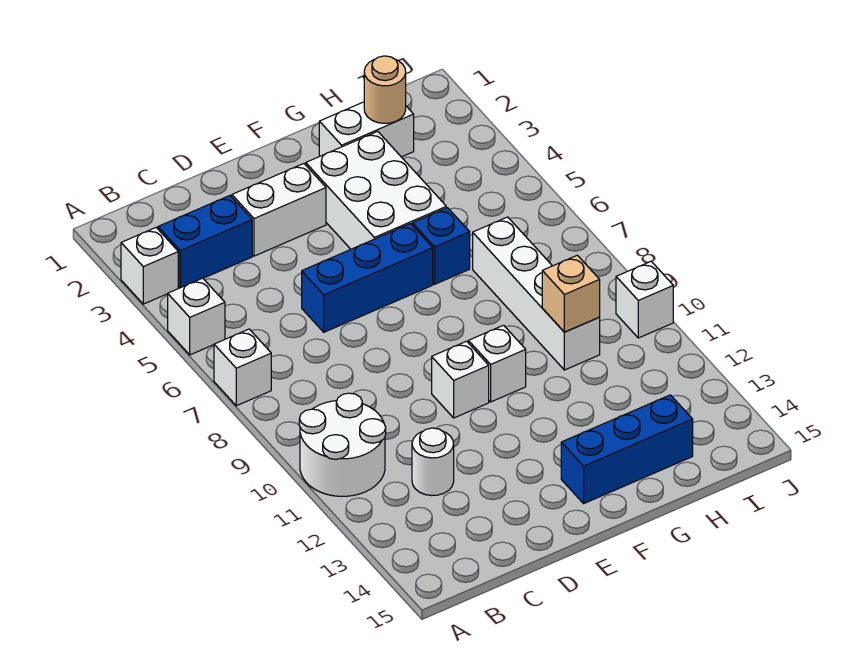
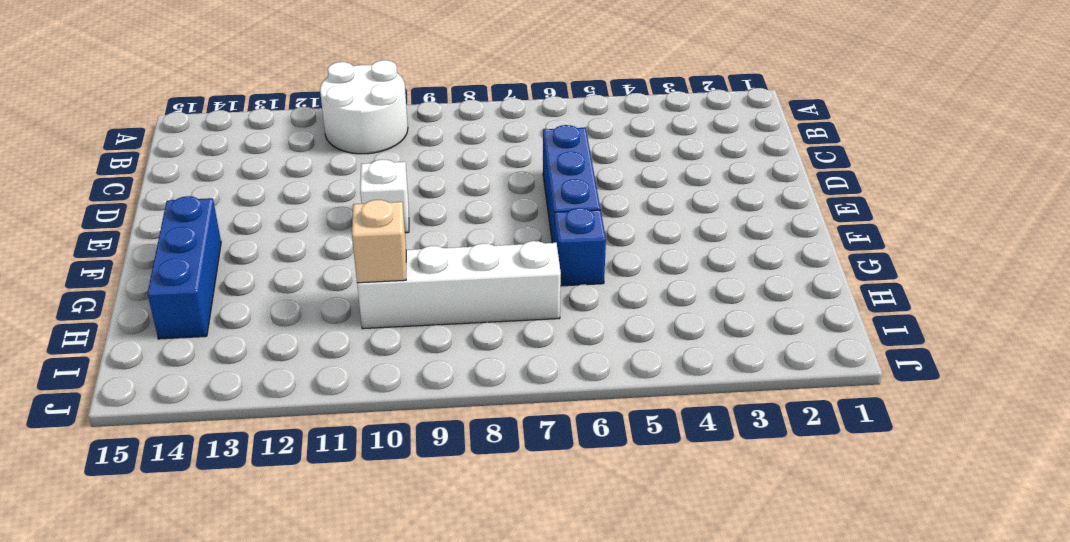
none -> white brick A3 level 1
none -> white brick A5 level 1
none -> white brick A7 level 1

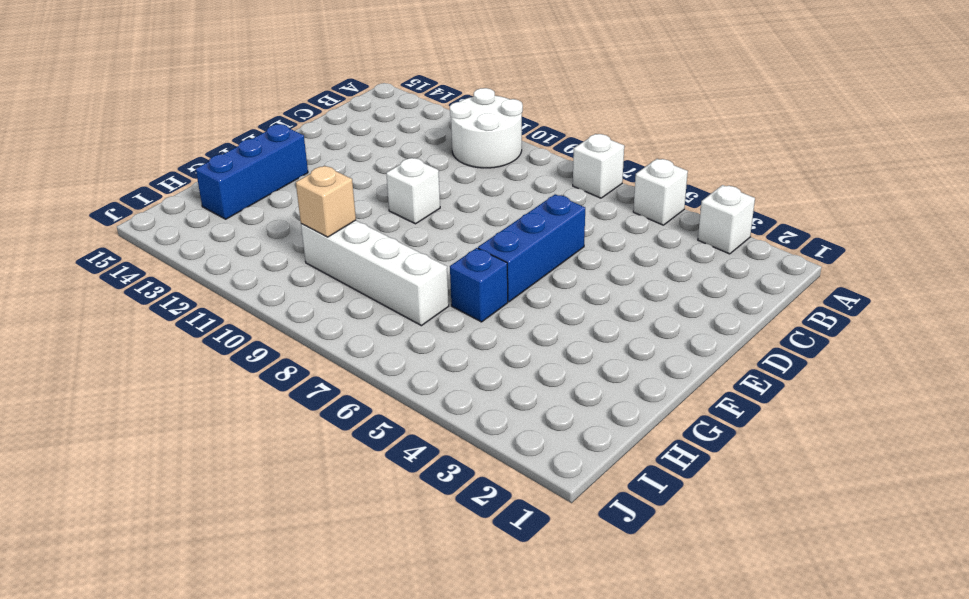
none -> blue brick B3:C3 level 1
none -> white round brick C12 level 1
none -> white brick D3:E3 level 1

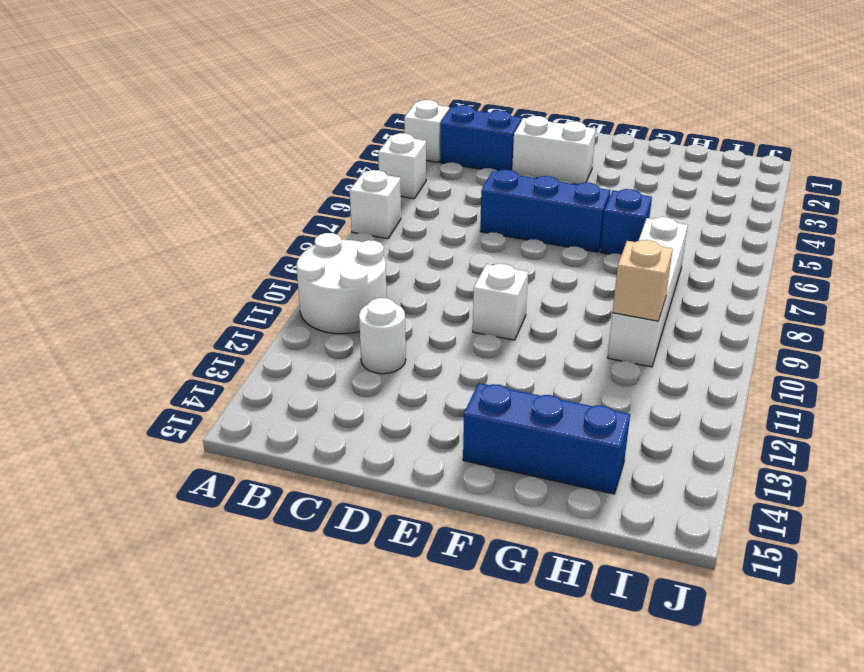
none -> white brick F3:G5 level 1
none -> white brick F10 level 1
none -> white brick G2:H2 level 1

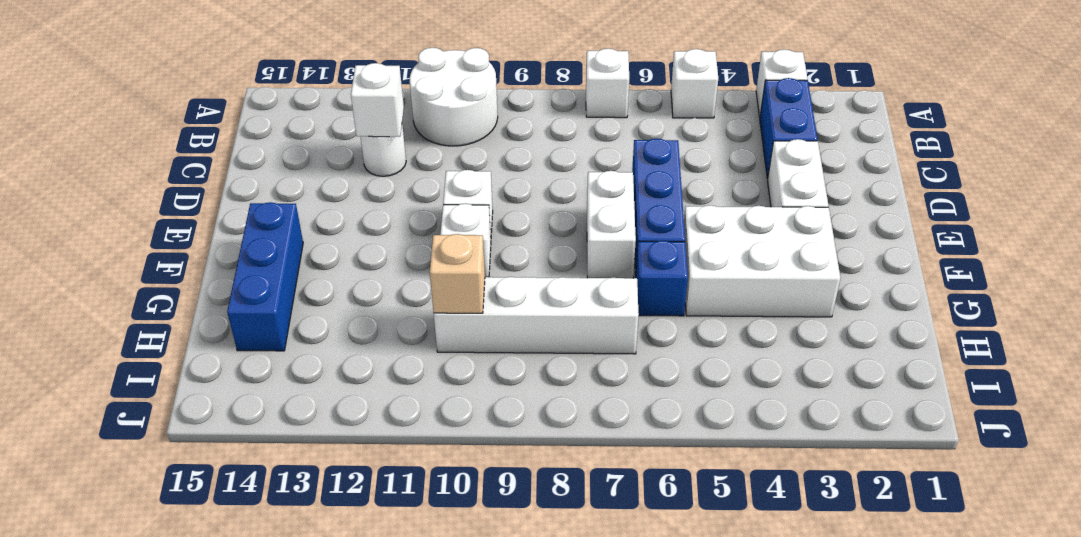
white brick C12 level 2 -> white brick J10 level 1
white brick E7:F7 level 1 -> white brick G2:H2 level 1
none -> tan round brick H2 level 2

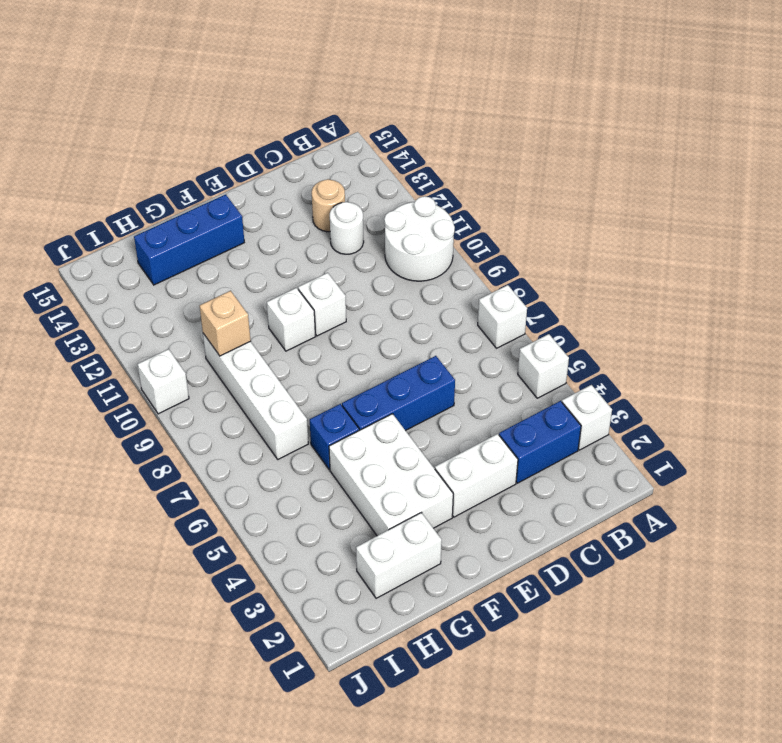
tan round brick C13 level 1 -> tan round brick H2 level 2

